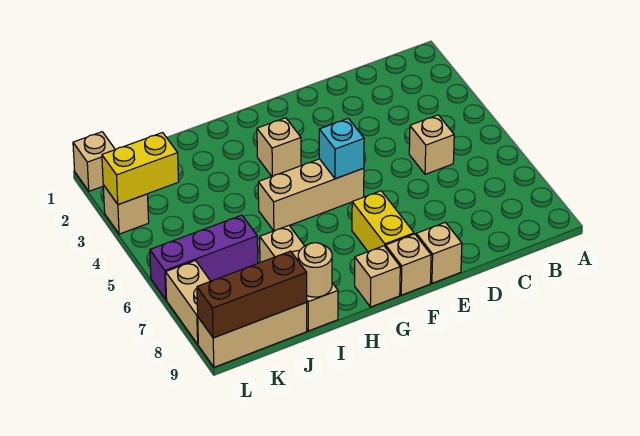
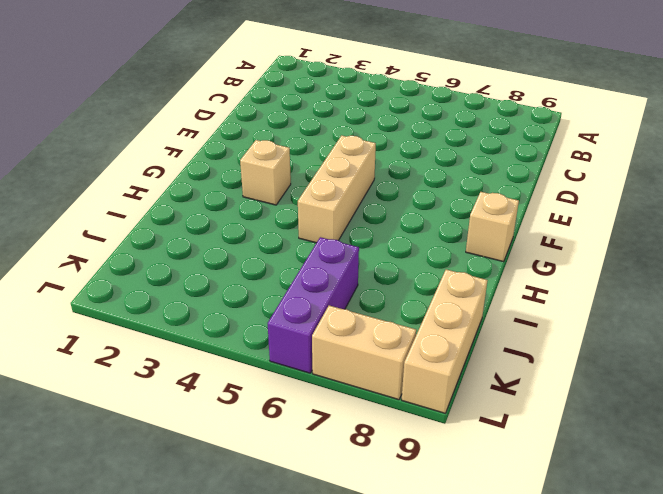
none -> tan brick C5 level 1
none -> tan brick E9 level 1
none -> yellow brick F7:F8 level 1

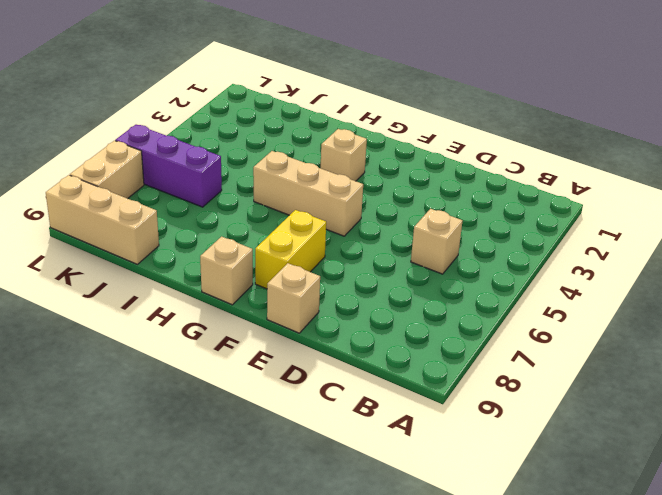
none -> tan brick F9 level 1
none -> tan brick I7:I9 level 1
none -> tan brick L1 level 1

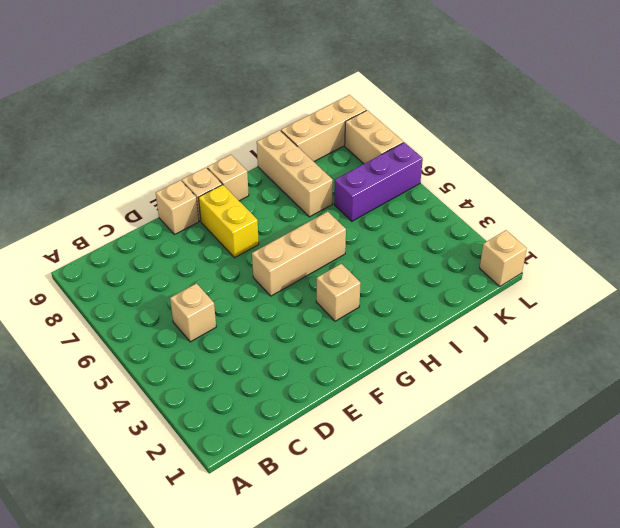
none -> tan brick L3 level 1
none -> cyan brick F5 level 2
none -> tan round brick I9 level 2

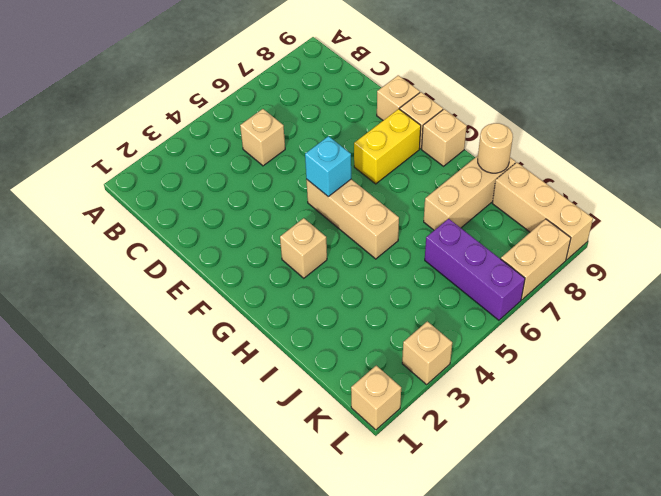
none -> brown brick J9:L9 level 2
none -> yellow brick K3:L3 level 2

